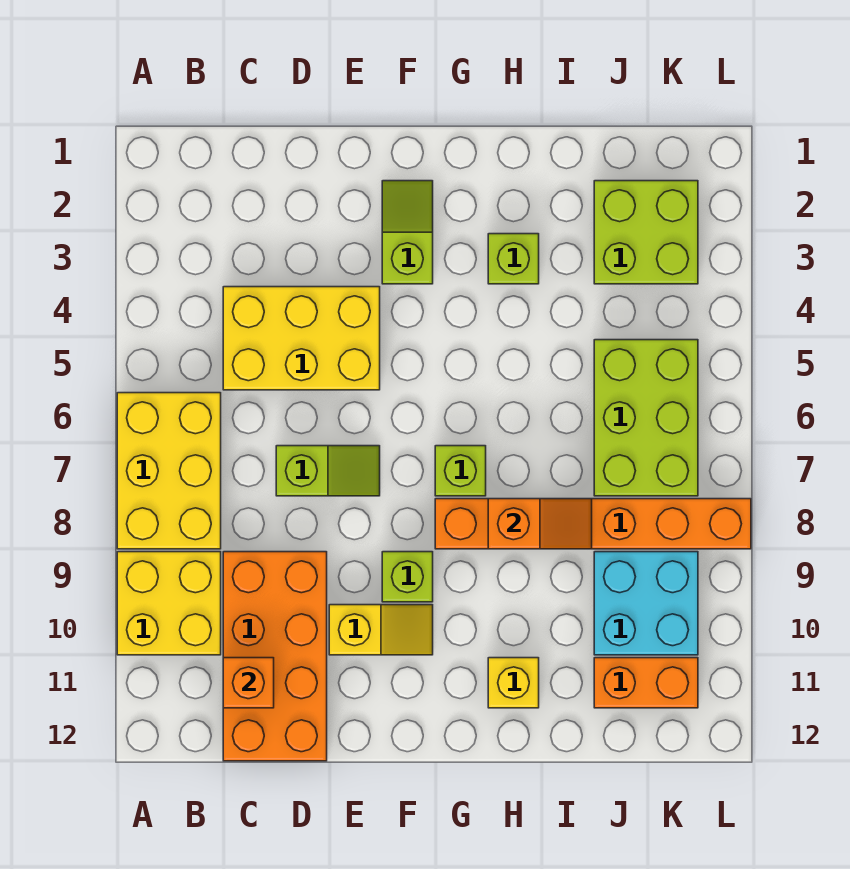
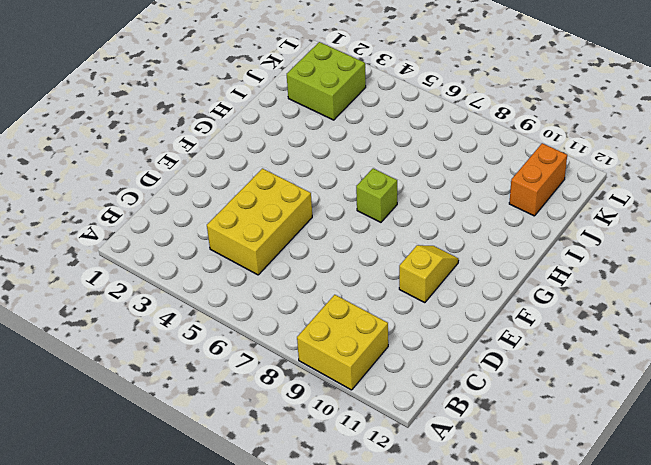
none -> yellow brick A6:B8 level 1
none -> orange brick C9:D12 level 1
none -> lime slope D7:E7 level 1 top D

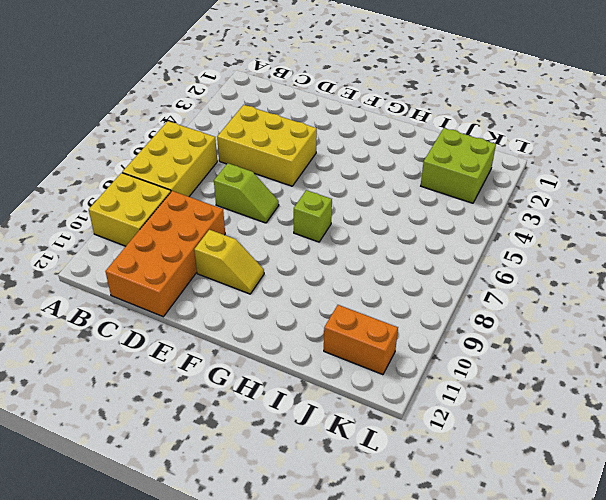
none -> lime slope F2:F3 level 1 top 3
none -> lime brick F9 level 1
none -> orange brick G8:L8 level 1

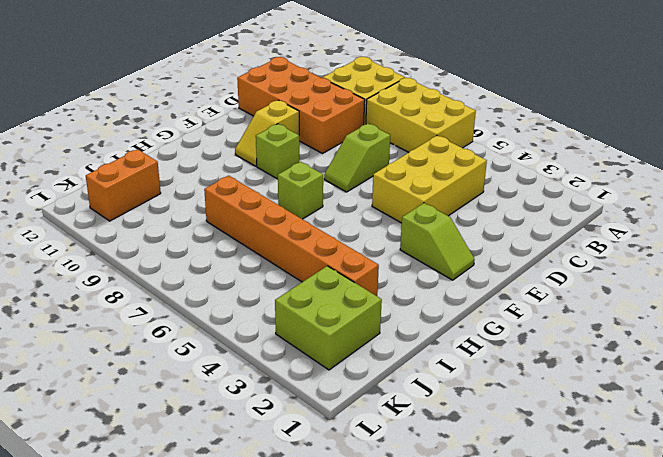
orange brick I3:I8 level 1 -> orange brick G8:L8 level 1
none -> lime brick H3 level 1
none -> yellow brick H11 level 1
none -> lime brick J5:K7 level 1

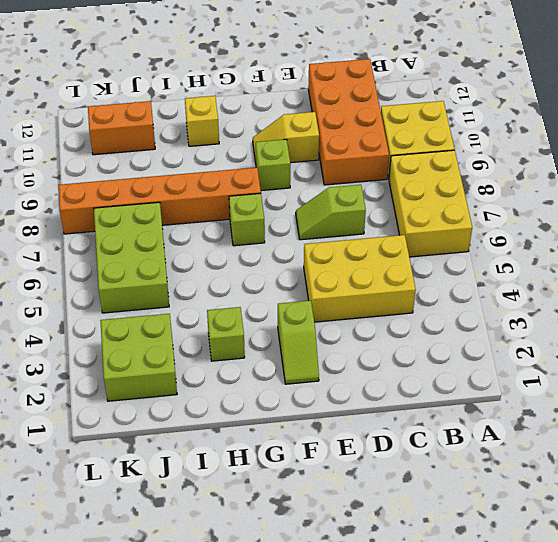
none -> cyan brick J9:K10 level 1
none -> orange brick C11 level 2
none -> orange slope H8:I8 level 2 top H

